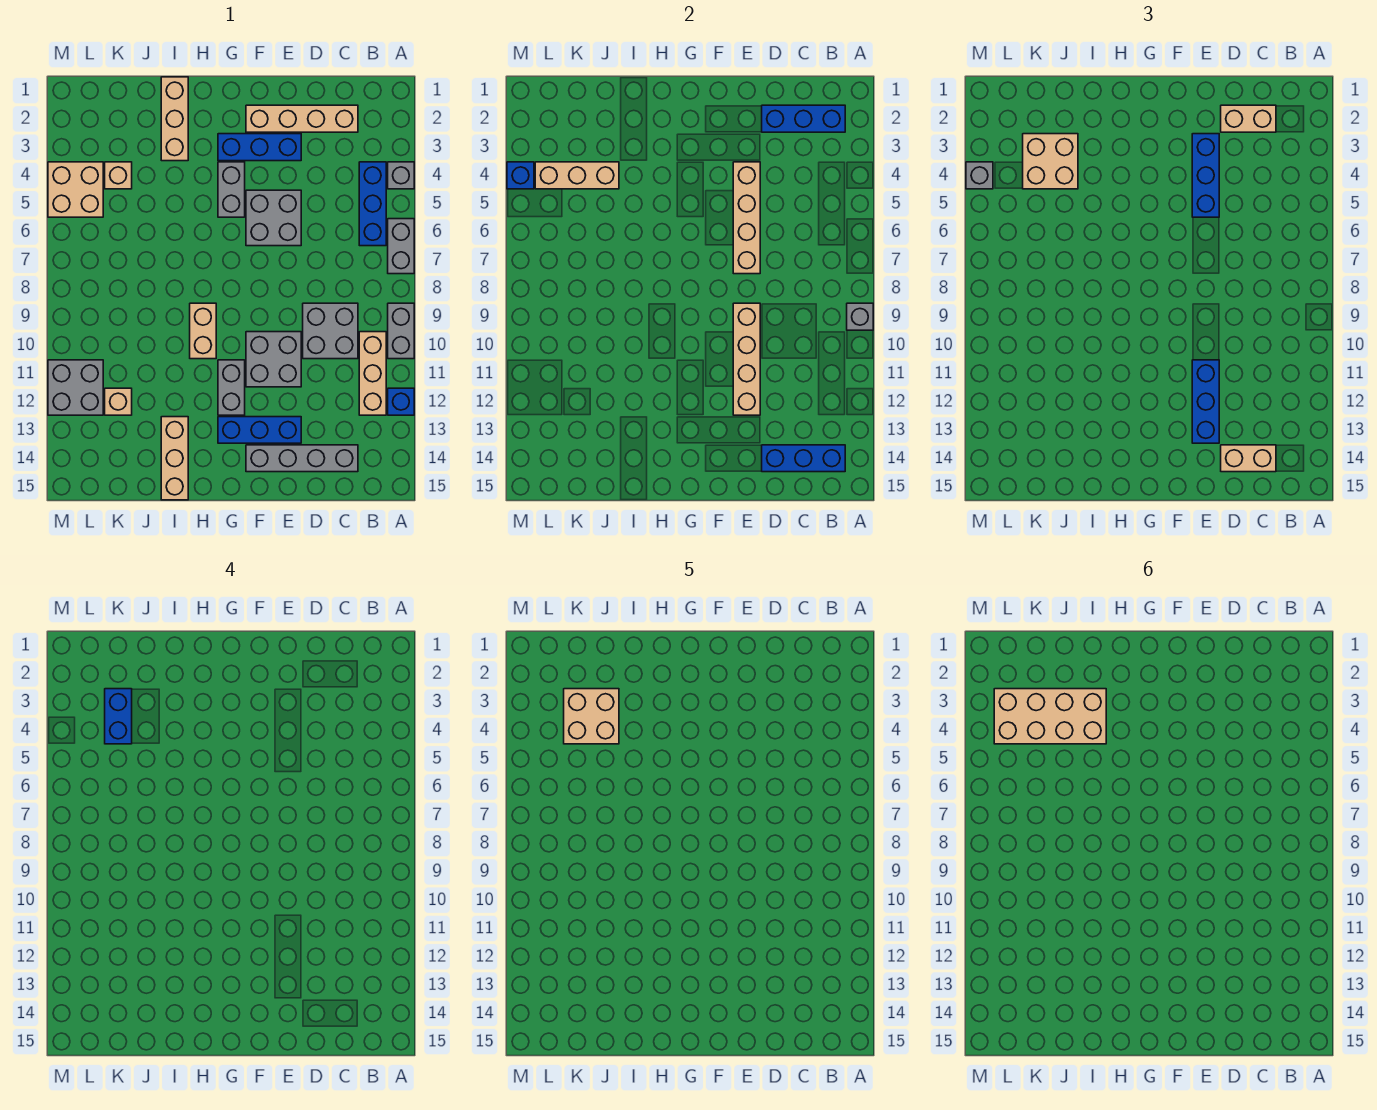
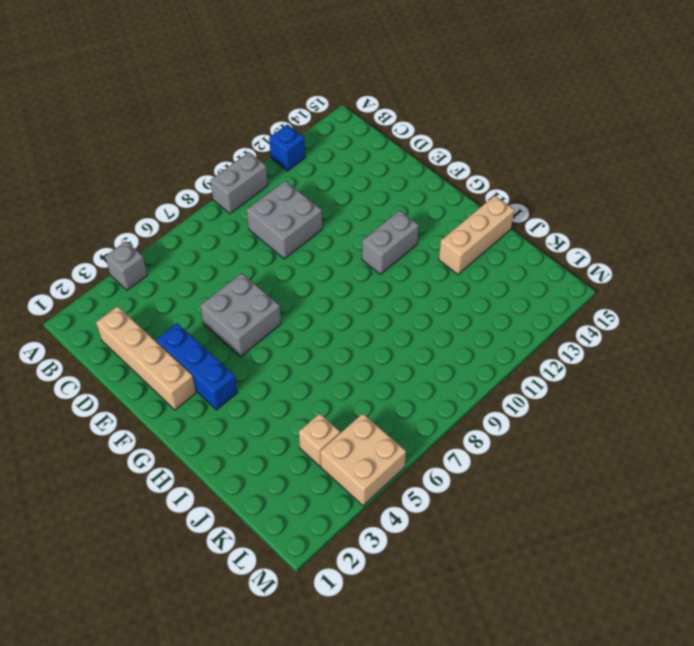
none -> grey brick A6:A7 level 1
none -> blue brick B4:B6 level 1
none -> tan brick B10:B12 level 1
none -> grey brick C14:F14 level 1

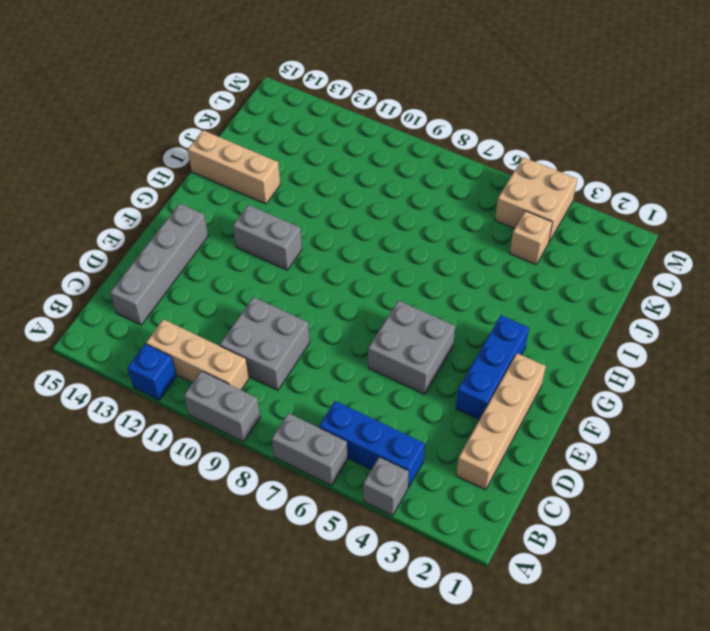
none -> grey brick E10:F11 level 1
none -> blue brick E13:G13 level 1
none -> grey brick G4:G5 level 1
none -> tan brick H9:H10 level 1

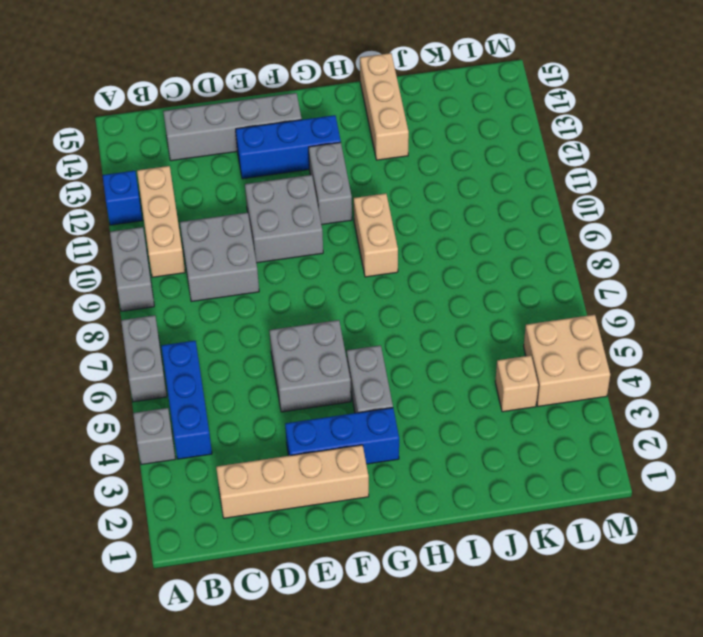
none -> tan brick I1:I3 level 1
none -> tan brick K12 level 1
none -> grey brick L11:M12 level 1
none -> grey brick A9 level 2

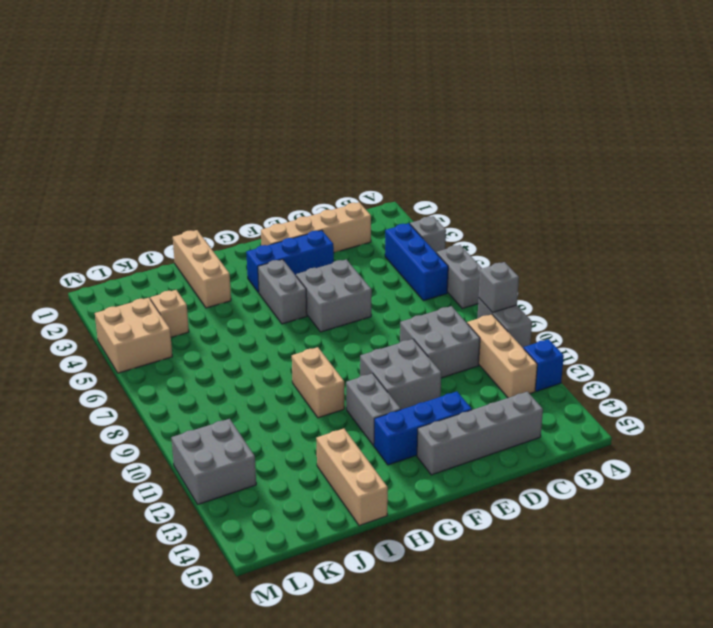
none -> tan brick K12 level 1
none -> blue brick B2:D2 level 2
none -> blue brick B14:D14 level 2
none -> tan brick E4:E7 level 2

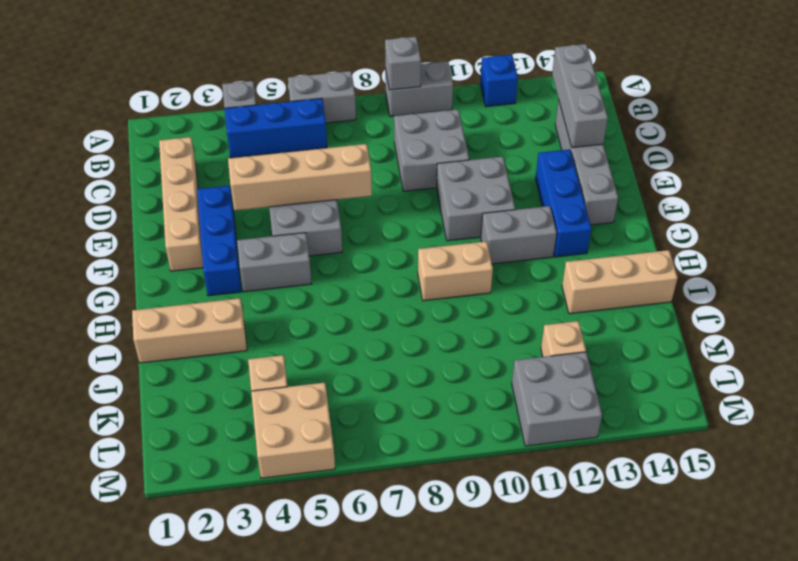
grey brick B14:D14 level 2 -> blue brick B14:D14 level 2
none -> tan brick B10:B12 level 1
none -> blue brick B2:D2 level 2
none -> tan brick E9:E12 level 2
none -> tan brick J4:L4 level 2

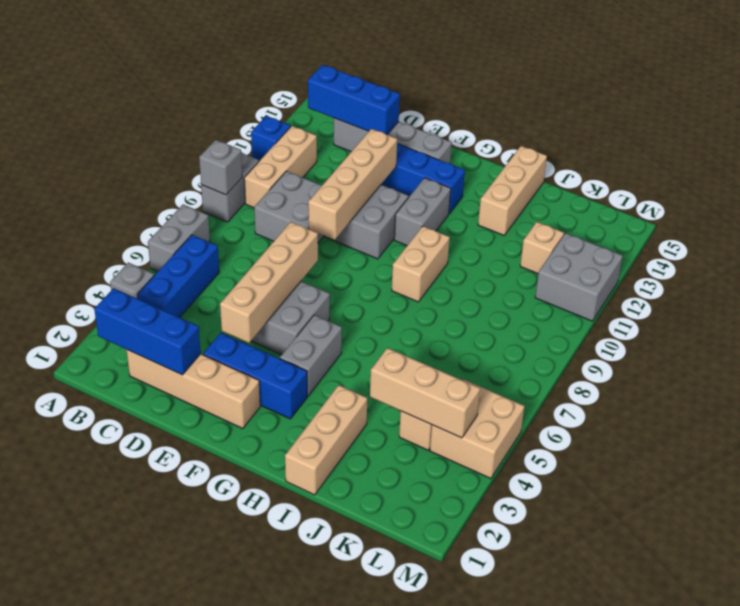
none -> blue brick M4 level 2
none -> tan brick C2:D2 level 3
none -> tan brick C14:D14 level 3
none -> blue brick E3:E5 level 3

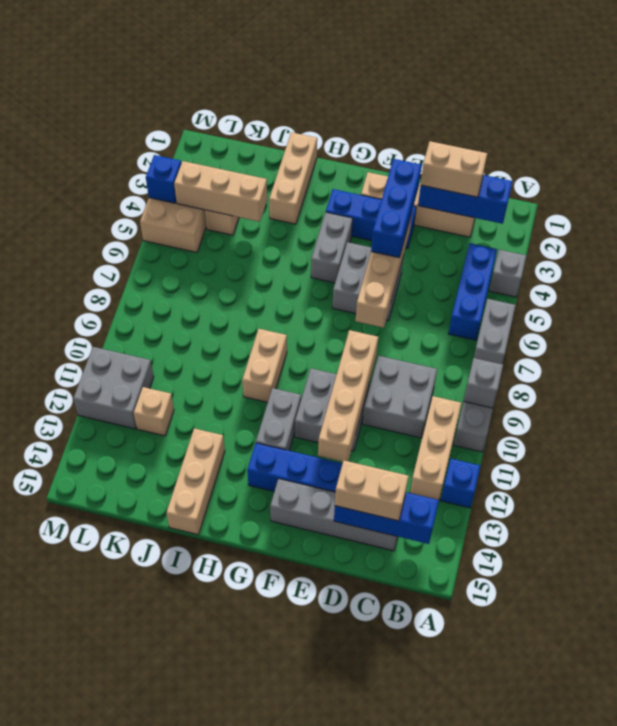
none -> blue brick E11:E13 level 3
none -> tan brick J3:K4 level 3
none -> grey brick M4 level 3
none -> blue brick K3:K4 level 4

